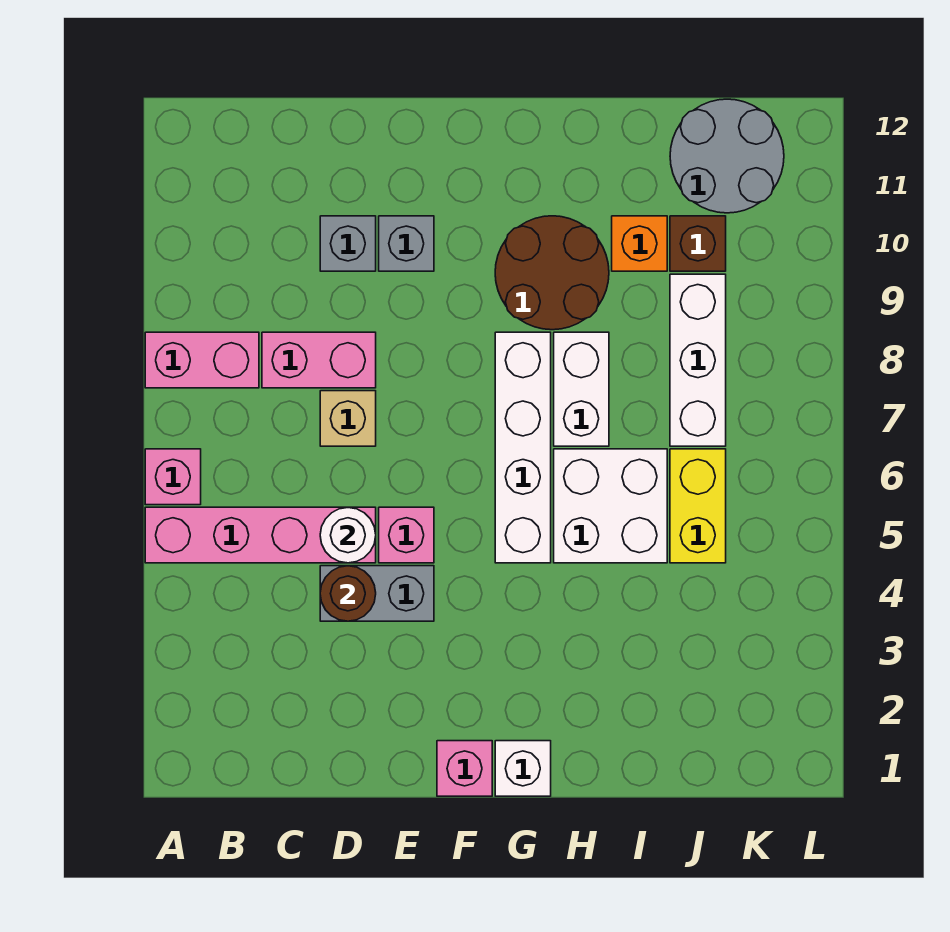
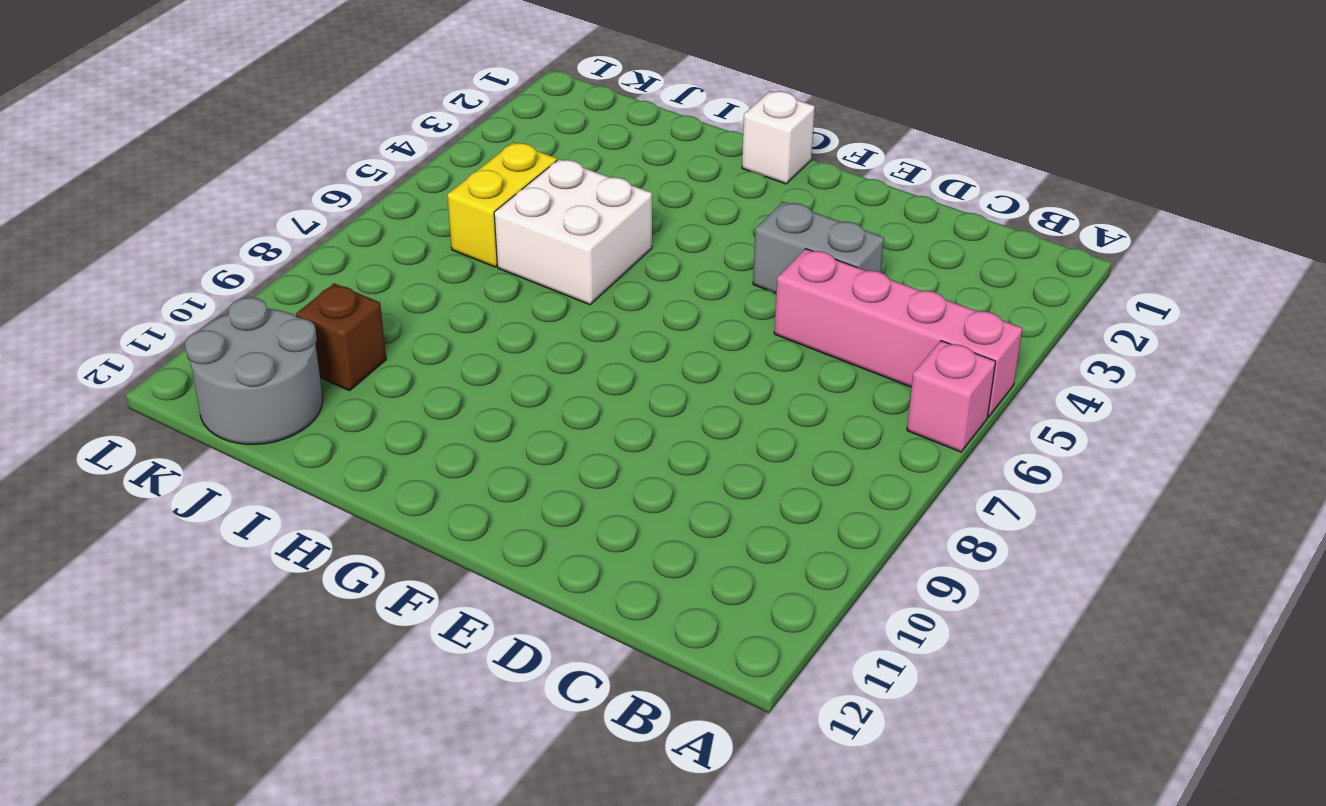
none -> pink brick A8:B8 level 1
none -> pink brick C8:D8 level 1
none -> tan brick D7 level 1

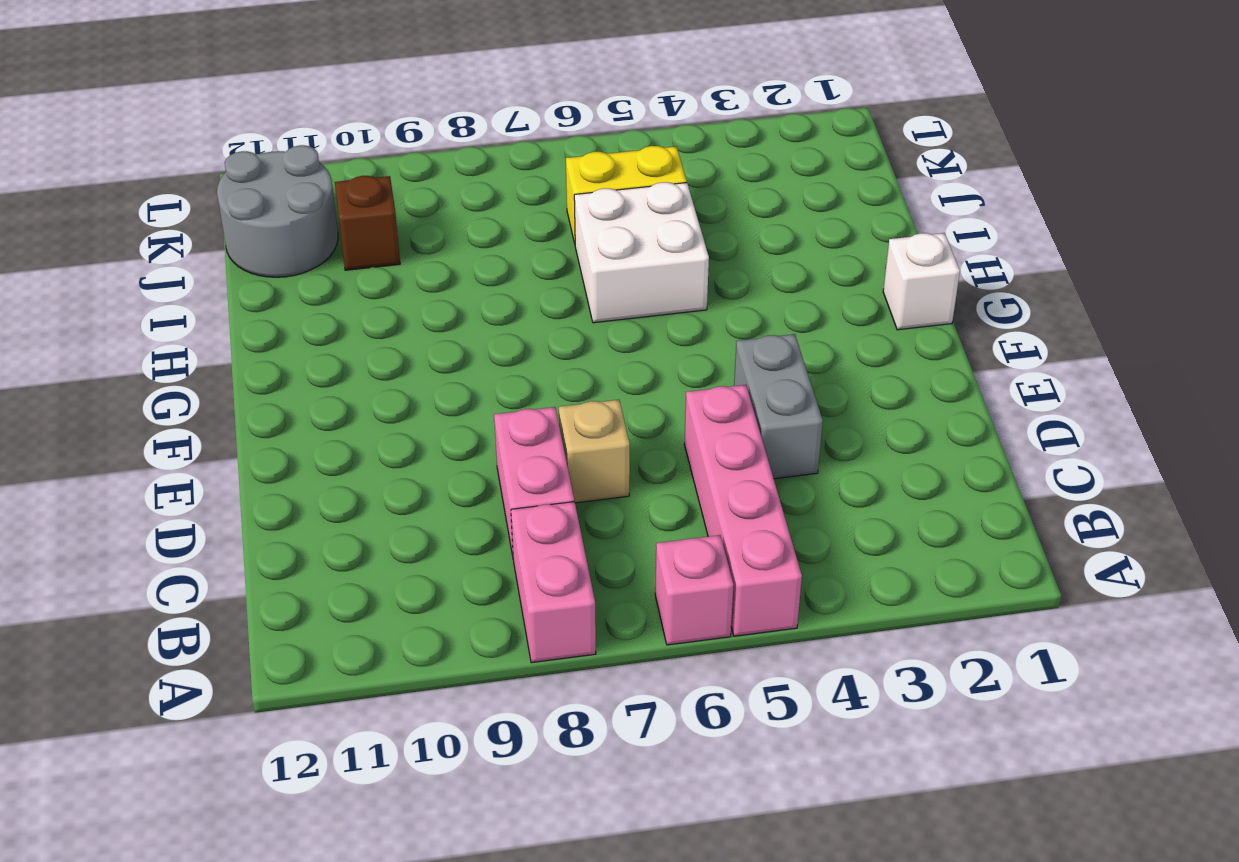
none -> grey brick D10 level 1
none -> pink brick E5 level 1
none -> grey brick E10 level 1

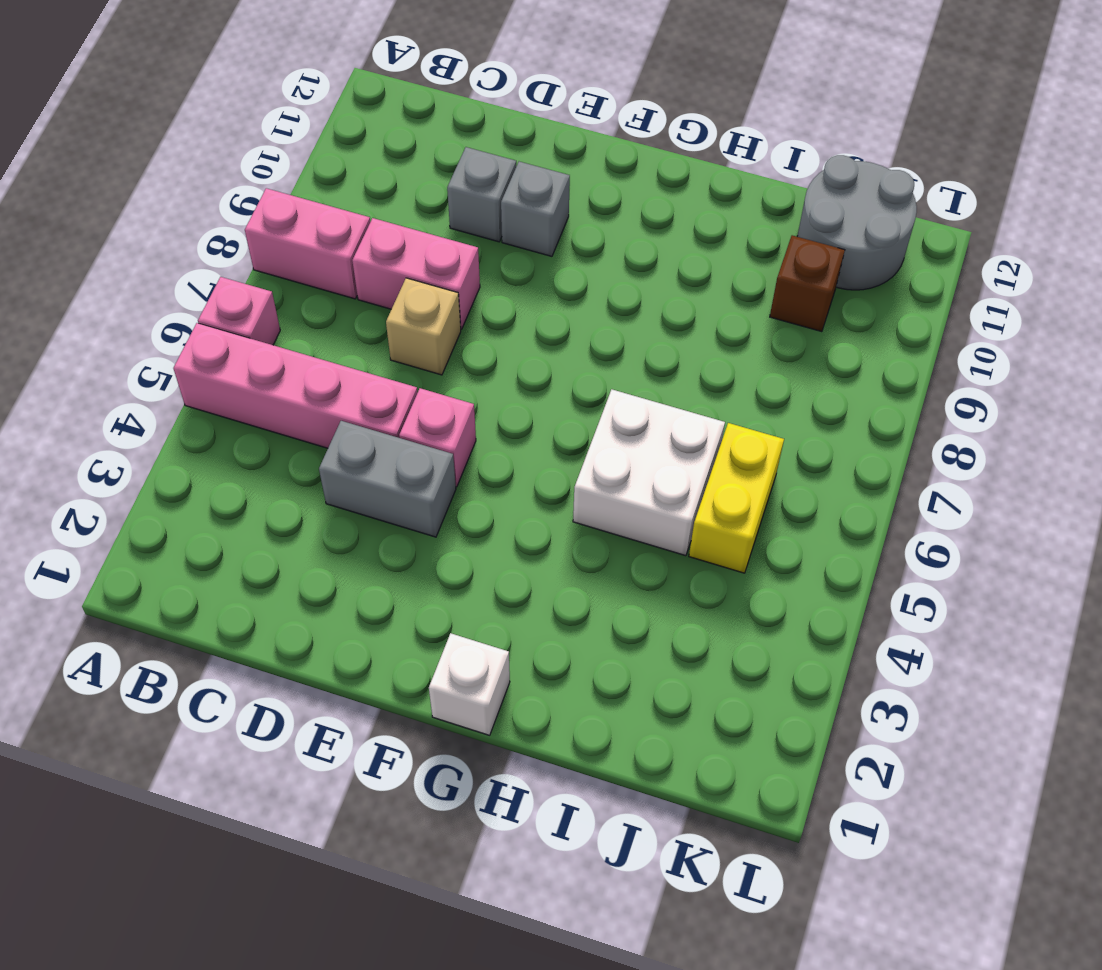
none -> pink brick F1 level 1
none -> white brick G5:G8 level 1
none -> brown round brick G9:H10 level 1

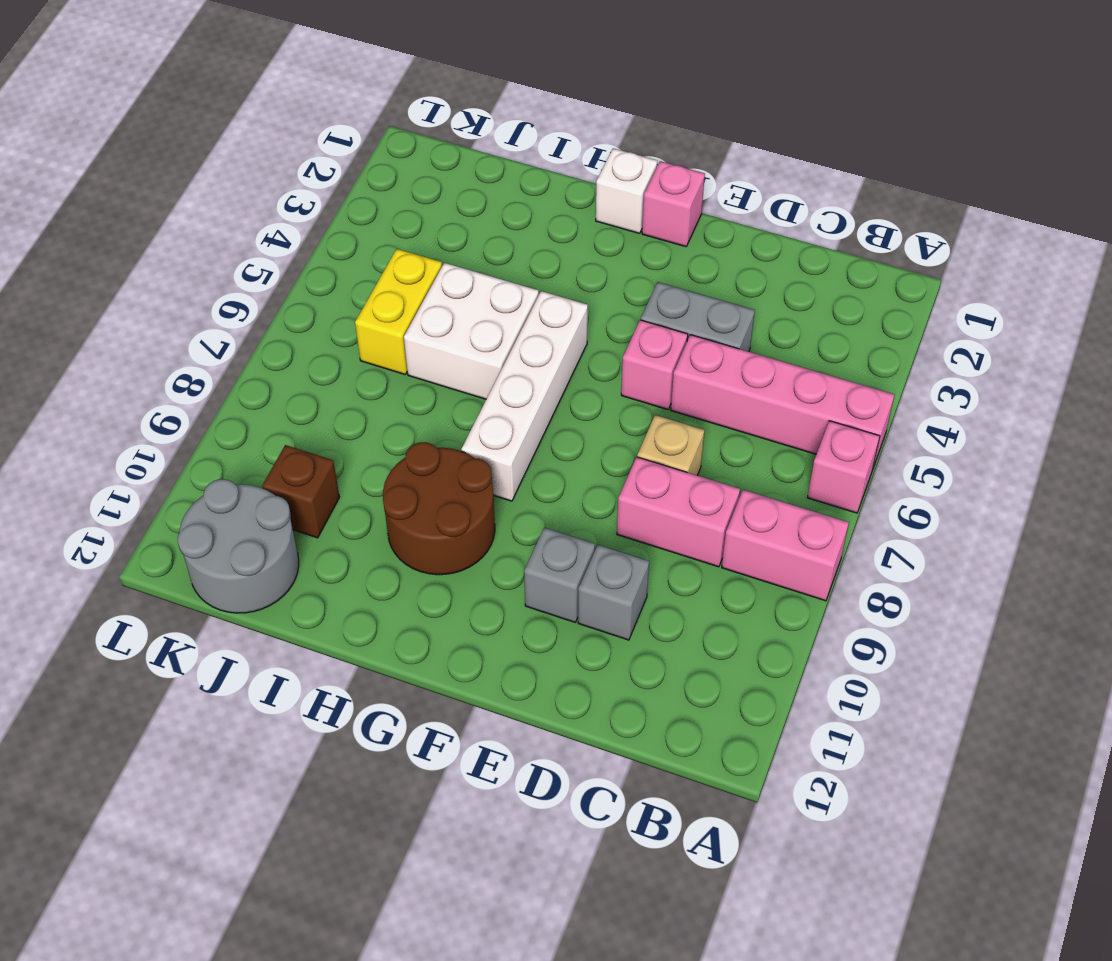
none -> white brick H7:H8 level 1
none -> orange brick I10 level 1
none -> white brick J7:J9 level 1

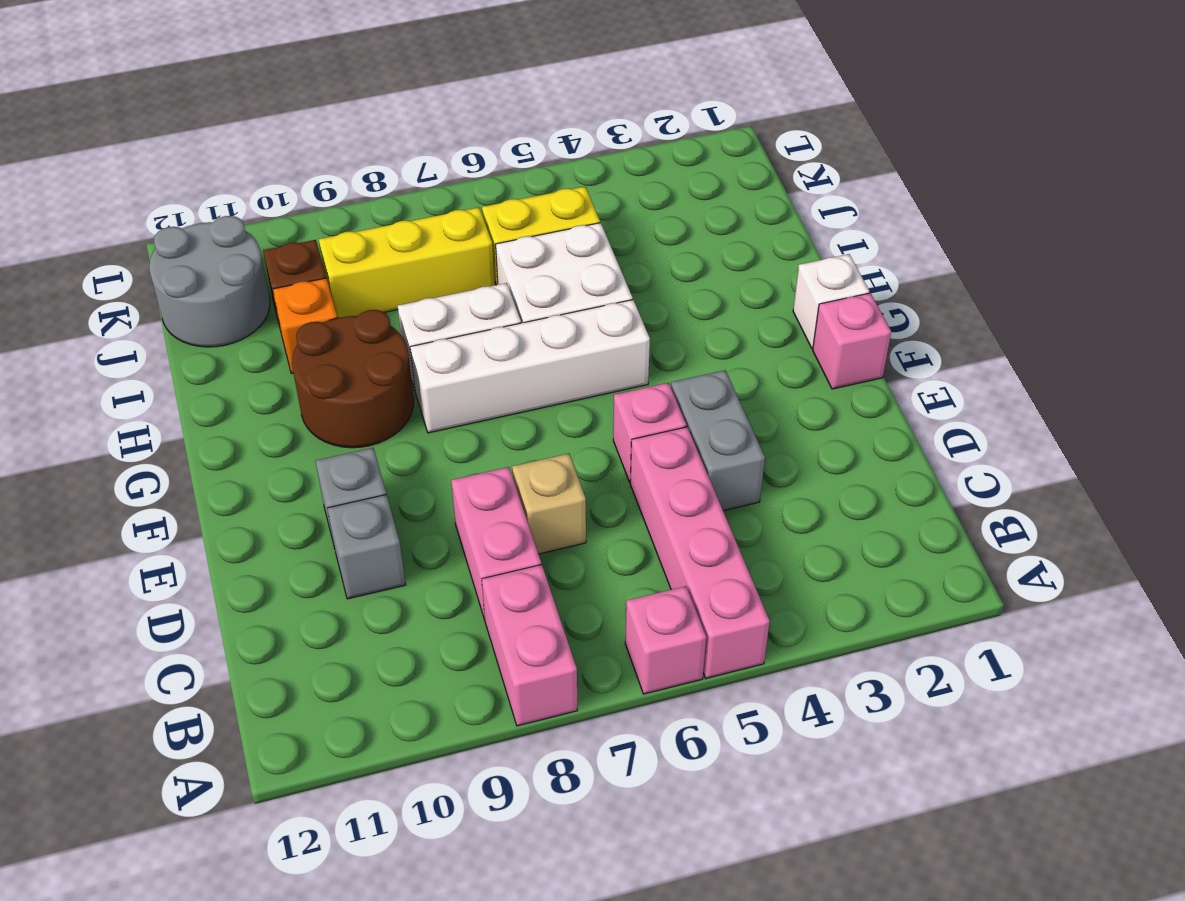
yellow brick J7:J9 level 1 -> white brick J7:J9 level 1
none -> brown round brick D4 level 2
none -> white round brick D5 level 2

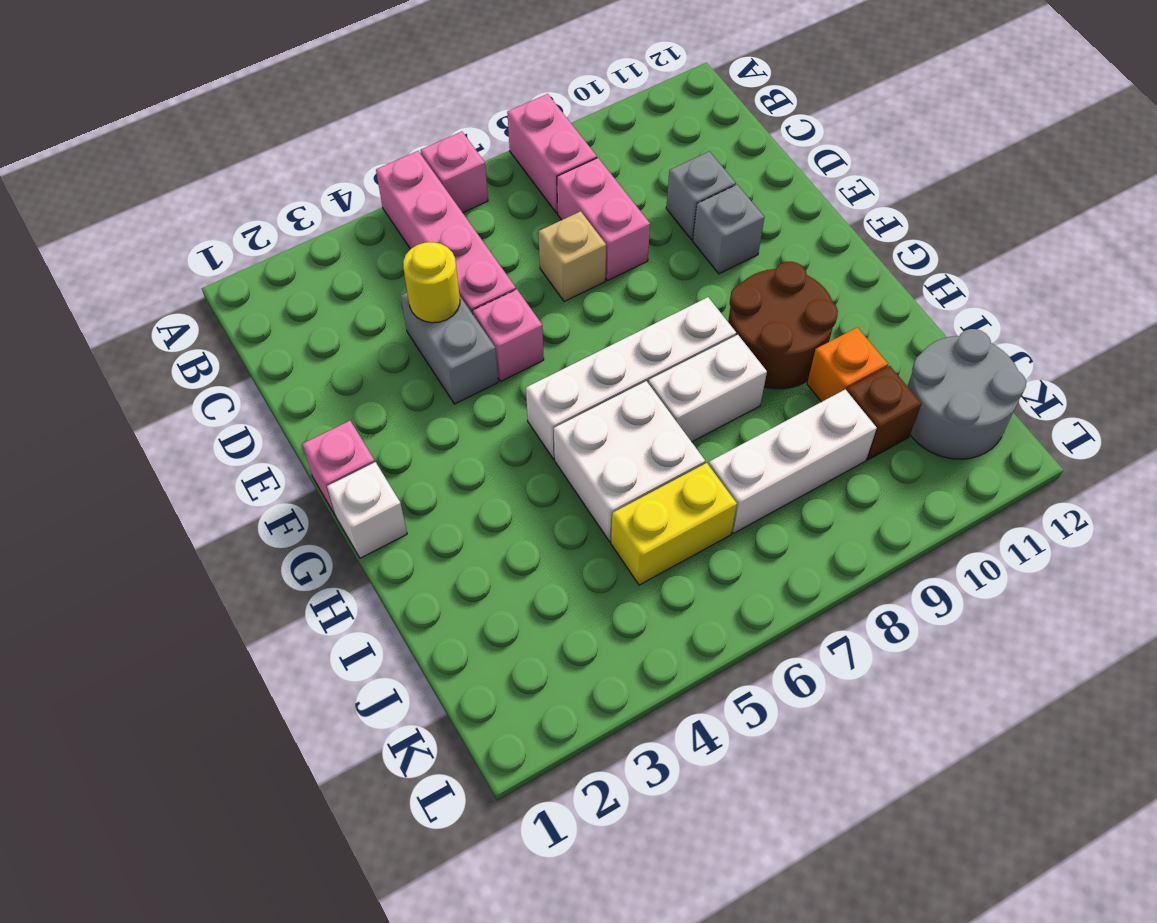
yellow round brick D4 level 2 -> brown round brick D4 level 2
none -> white round brick D5 level 2

